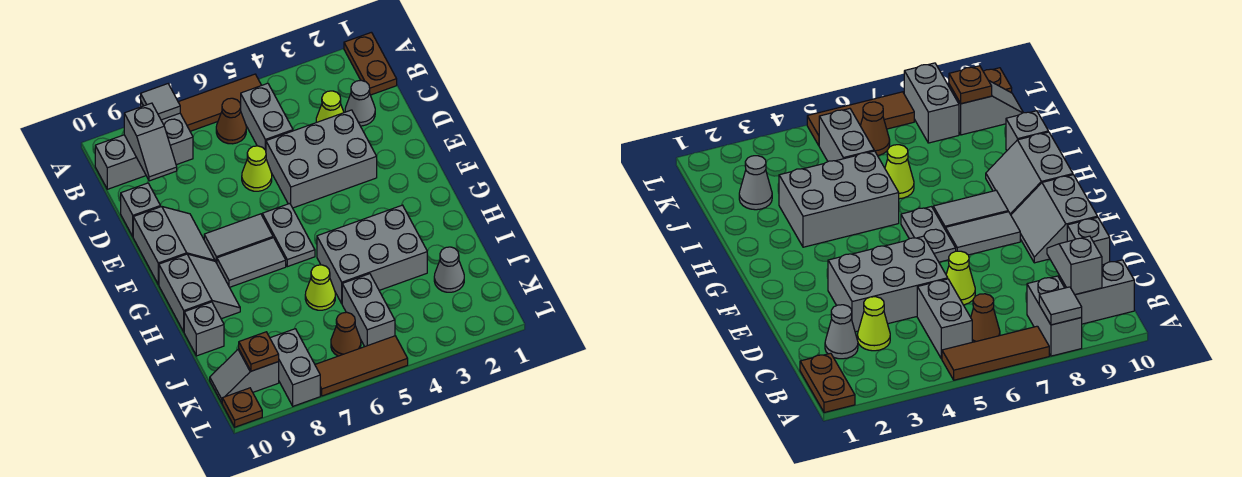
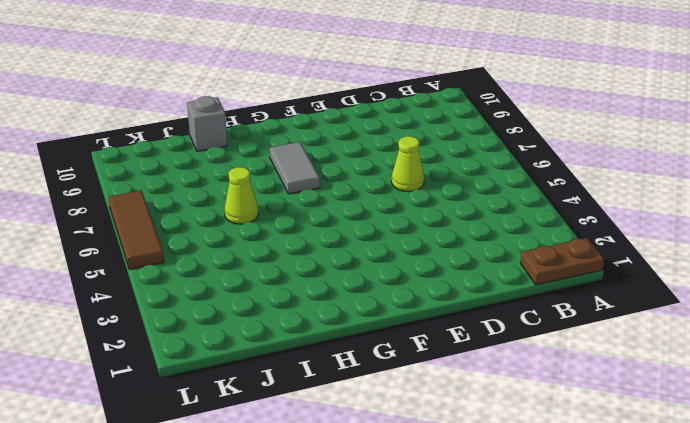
none -> brown tile A5:A7 level 1
none -> grey brick A8:B8 level 1
none -> grey brick B5:C5 level 1

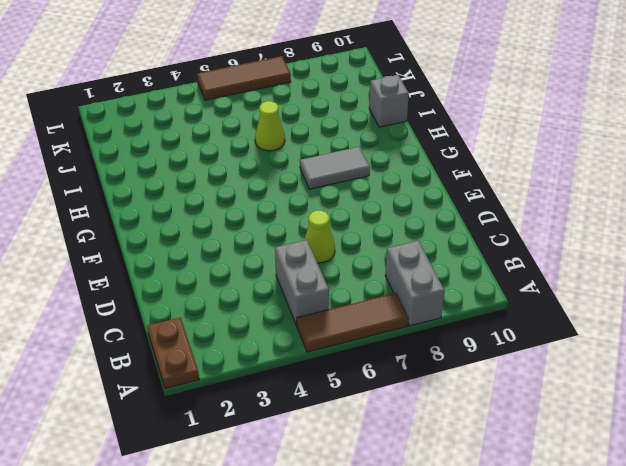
none -> brown cone B6 level 1
none -> grey brick B9:B10 level 1
none -> grey cone C2 level 1

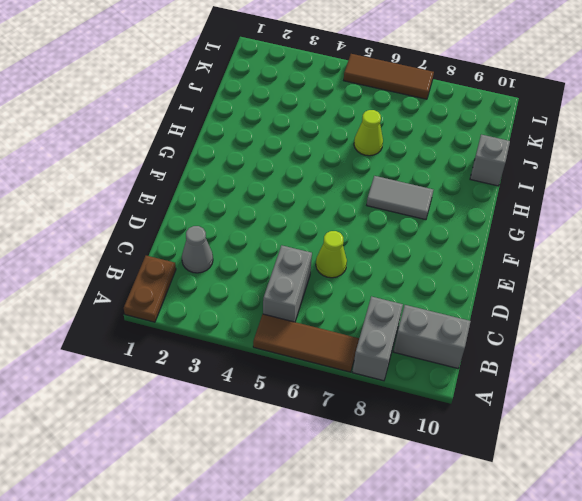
none -> brown cone B6 level 1
none -> lime cone C3 level 1
none -> grey brick D3:E5 level 1

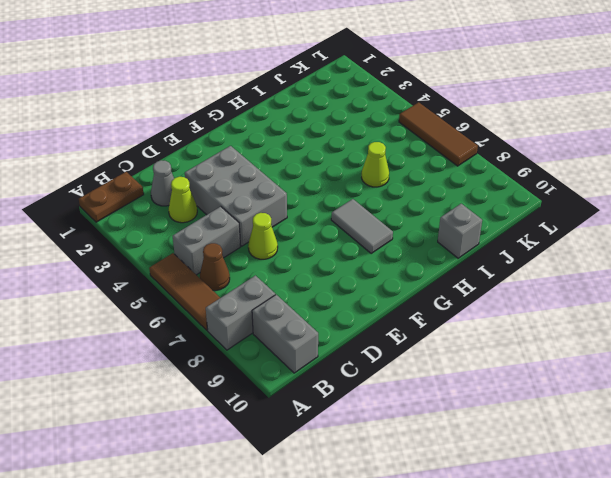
none -> grey brick D10 level 1
none -> grey slope E9:F10 level 1 top 10
none -> grey plate F6:G6 level 1

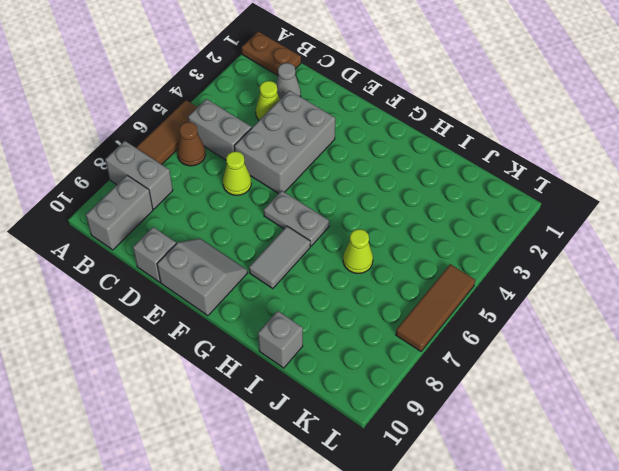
none -> grey tile F7:F8 level 1
none -> grey slope G9:H10 level 1 top 10
none -> grey brick H3:I5 level 1

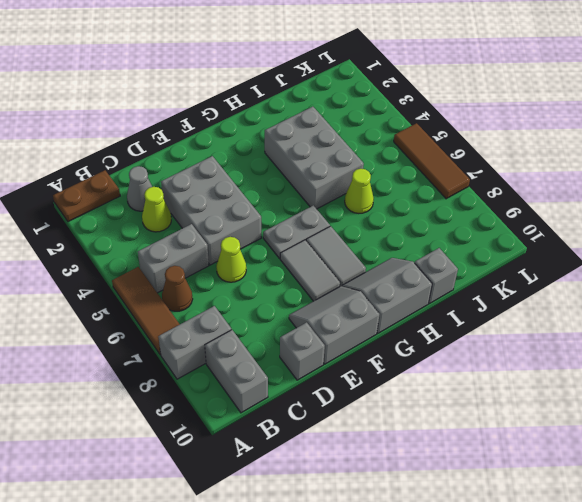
none -> grey cone J2 level 1
none -> grey brick J5:K5 level 1
none -> brown cone K6 level 1

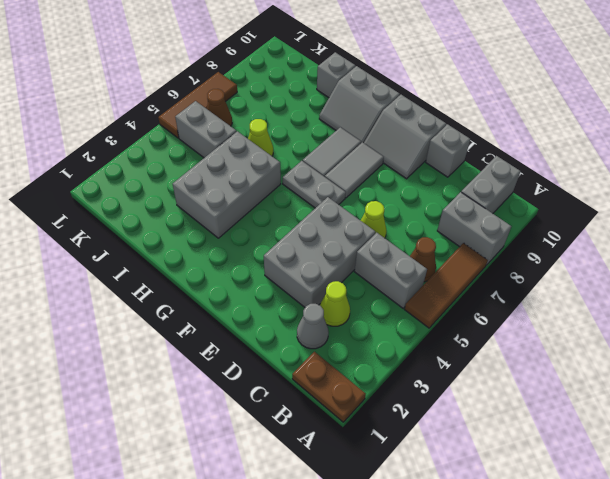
none -> grey cone J2 level 1
none -> grey brick K8:L8 level 1
none -> grey slope K9:K10 level 1 top 9

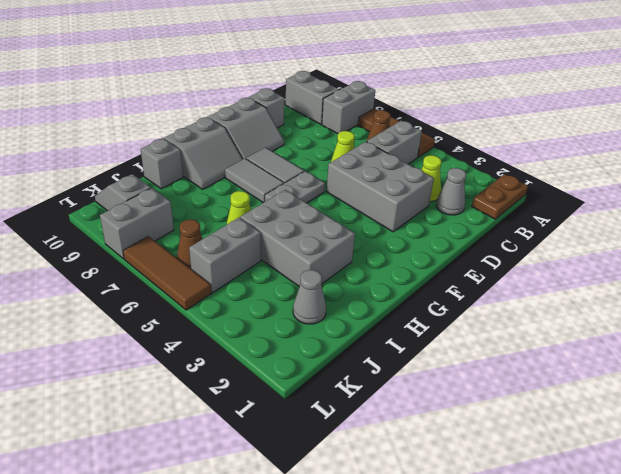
none -> brown plate L10 level 1
none -> grey tile A8 level 2
none -> grey slope B9:C9 level 2 top B

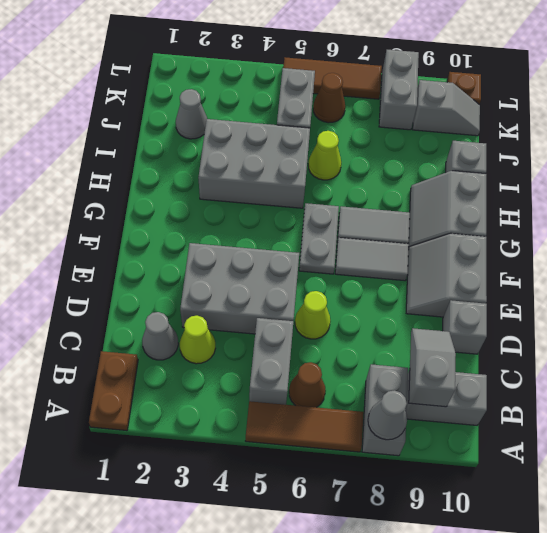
grey cone A8 level 2 -> grey tile A8 level 2
none -> brown plate K9 level 2

